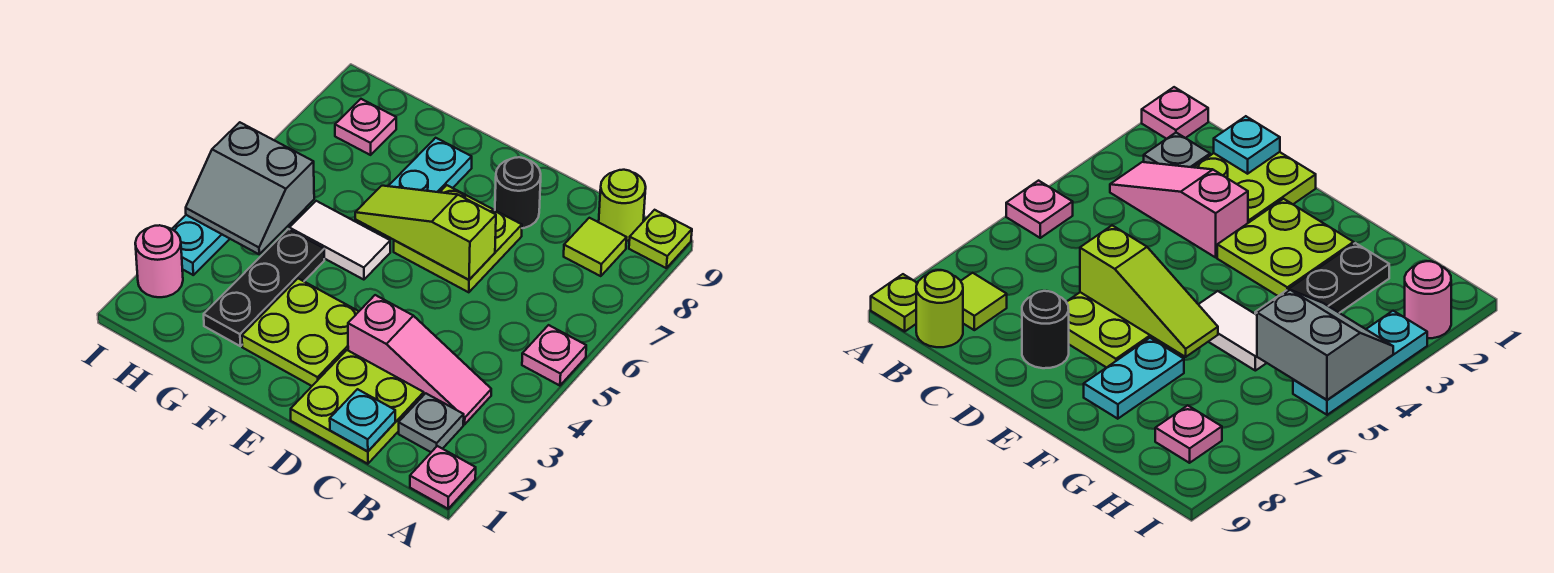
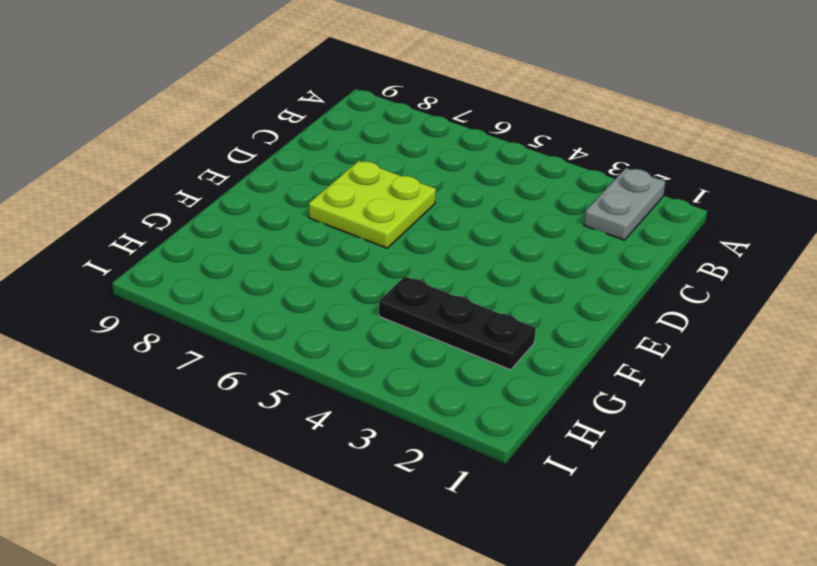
grey plate A2:B2 level 1 -> grey plate B2 level 1
none -> pink plate A1 level 1
none -> pink plate A5 level 1
none -> lime plate A9 level 1

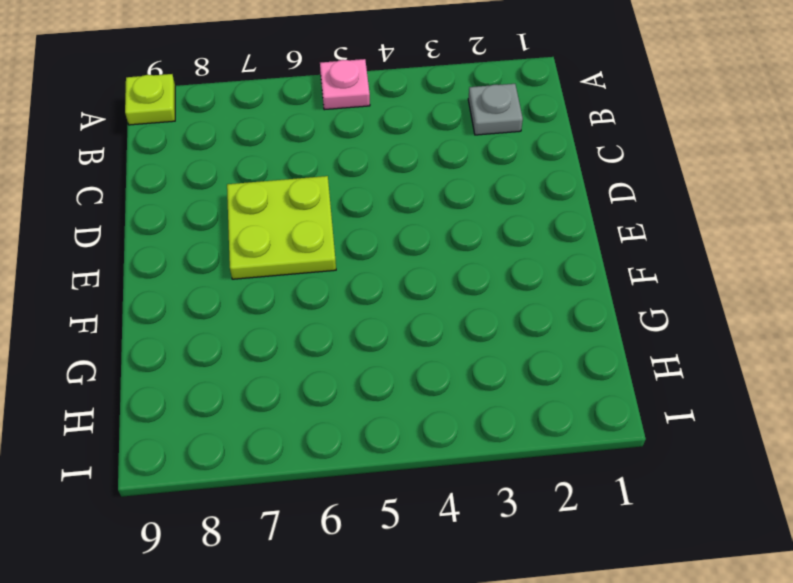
none -> pink plate A1 level 1
none -> pink slope B3:D3 level 1 top D
none -> lime tile B8 level 1

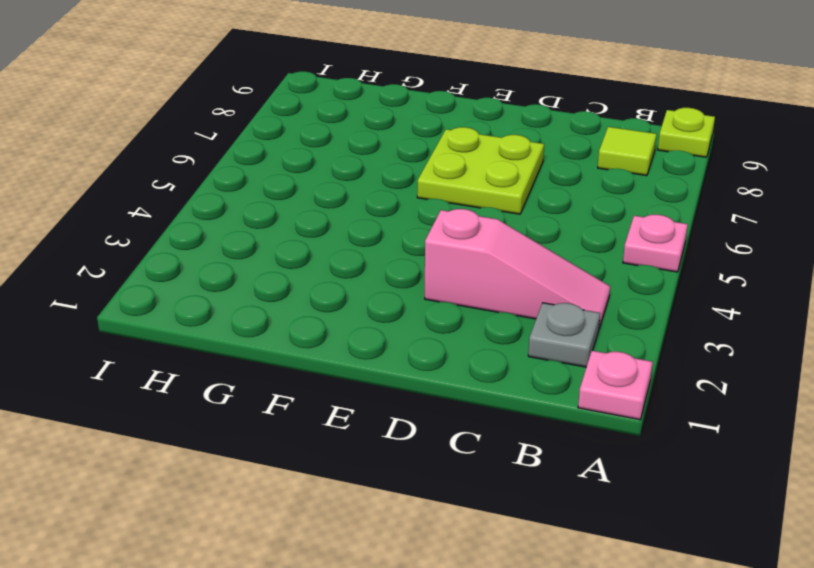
none -> lime round brick B9 level 1
none -> lime plate C1:D2 level 1
none -> black round brick D8 level 1

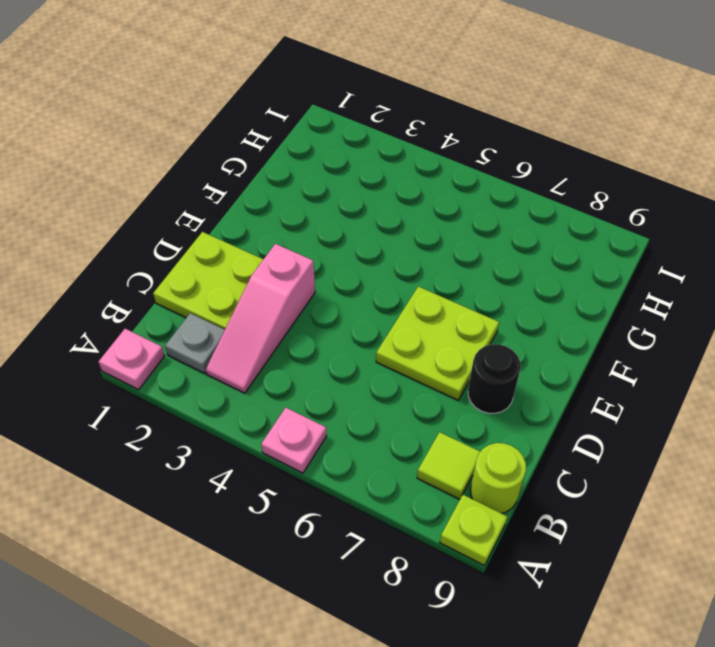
none -> lime plate E2:F3 level 1
none -> white tile F5:G5 level 1
none -> cyan plate F7:F8 level 1

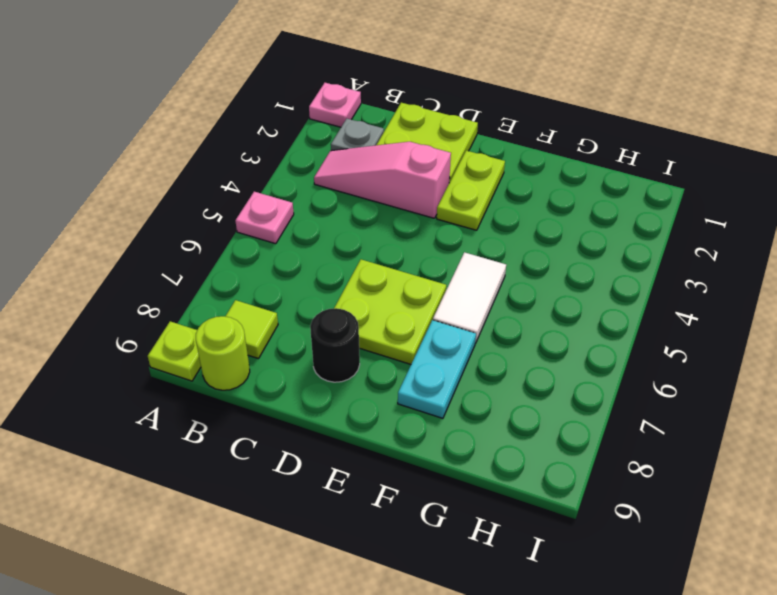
lime plate E2:E3 level 1 -> lime plate E2:F3 level 1
white tile F5:F6 level 1 -> white tile F5:G5 level 1
none -> black plate G2:G4 level 1
none -> pink plate H8 level 1
none -> pink round brick I2 level 1

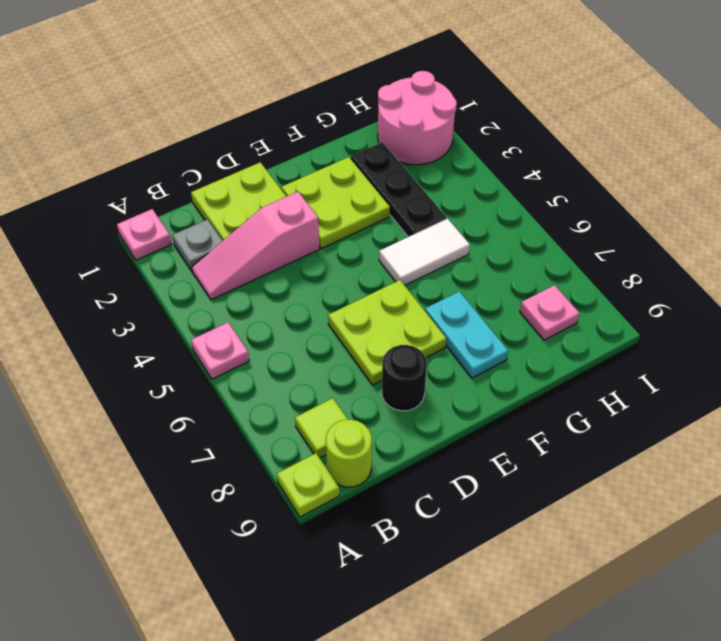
pink round brick H1:I2 level 1 -> pink round brick I2 level 1
none -> cyan plate I3:I5 level 1
none -> cyan plate C1 level 2
none -> lime slope D6:F6 level 2 top D

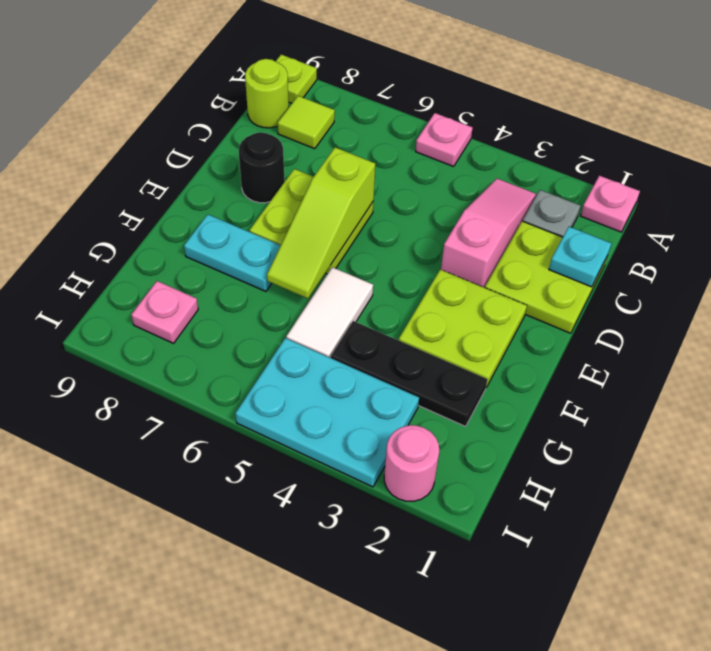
cyan plate H3:I5 level 1 -> cyan plate I3:I5 level 1
none -> grey slope H4:I5 level 2 top 5

